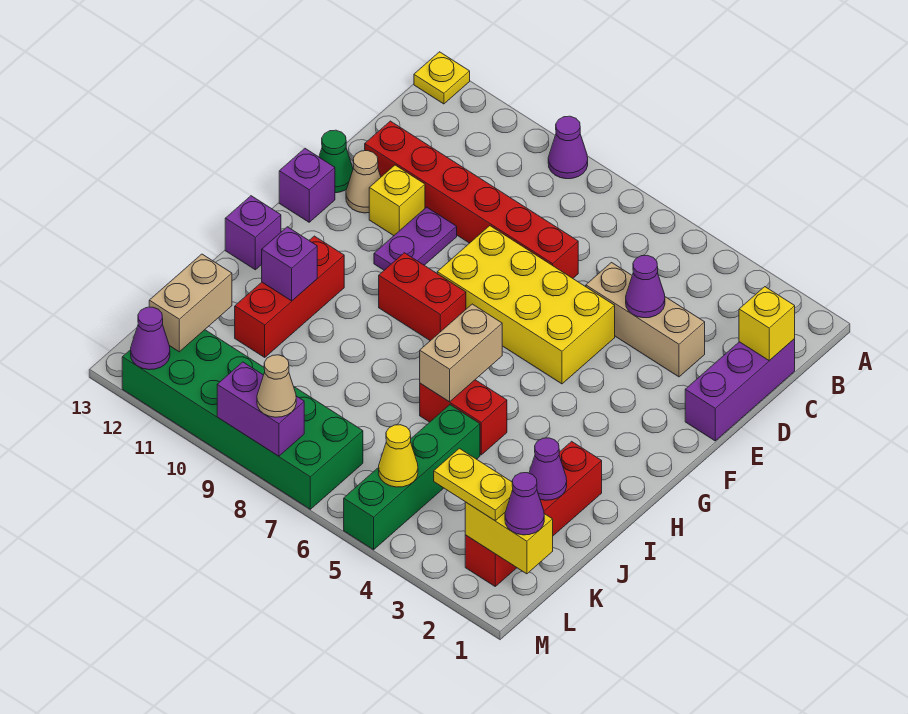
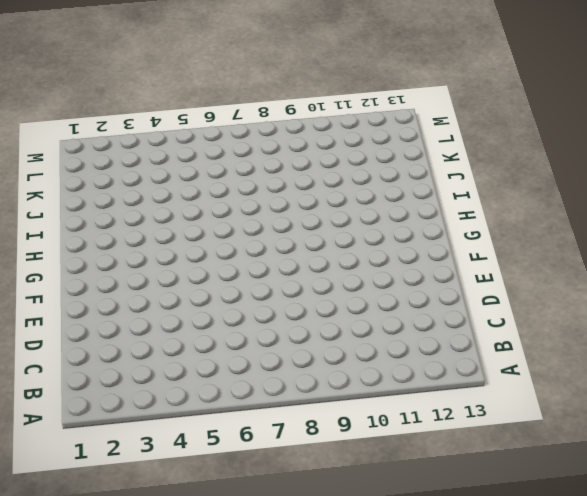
none -> purple cone A9 level 1
none -> yellow plate A13 level 1
none -> purple brick C1:E1 level 1
none -> tan brick D3:D5 level 1

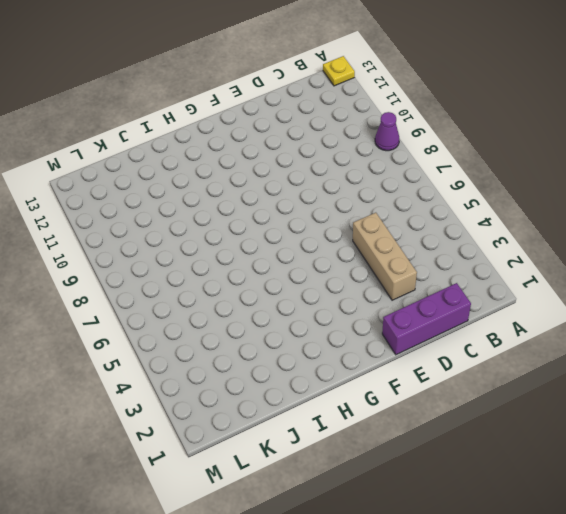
none -> red brick D7:D12 level 1
none -> yellow brick E5:F8 level 1
none -> purple plate E10:F10 level 1
none -> yellow brick E11 level 1

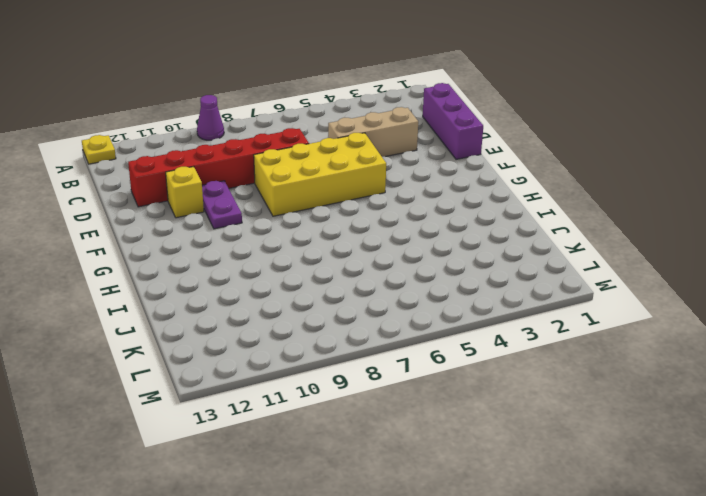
none -> tan cone E12 level 1
none -> green cone E13 level 1
none -> purple brick F13 level 1
none -> red brick G8:G9 level 1

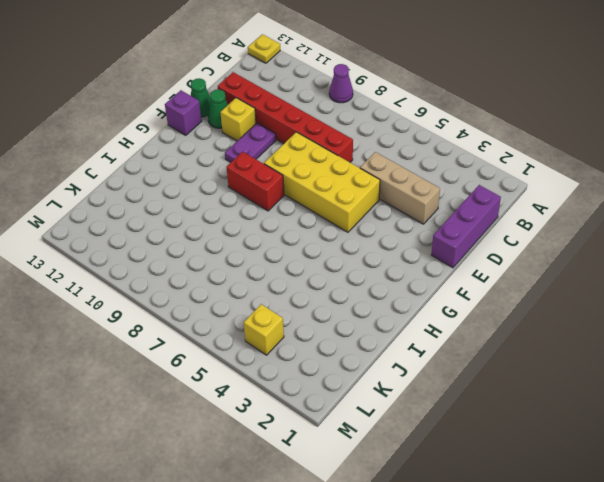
green cone E12 level 1 -> tan cone E12 level 1
yellow brick L4 level 1 -> yellow brick C1 level 2
none -> red brick H11:J11 level 1
none -> purple brick H13 level 1
none -> red brick I2:L2 level 1
none -> red brick I5:I6 level 1

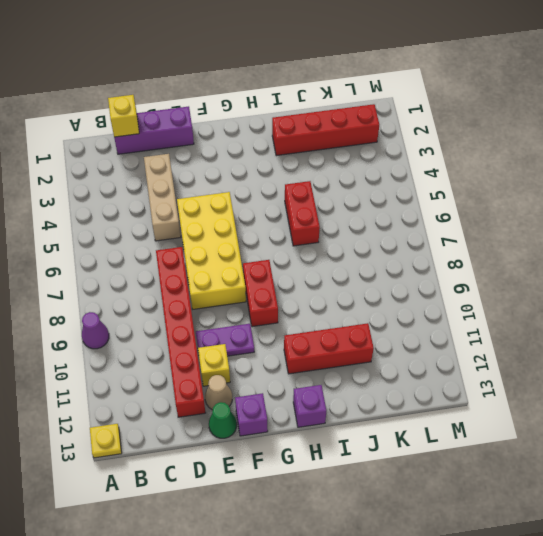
none -> green brick J5:M5 level 1
none -> green brick L7:M12 level 1
none -> purple cone D4 level 2
none -> tan brick H6:I6 level 2

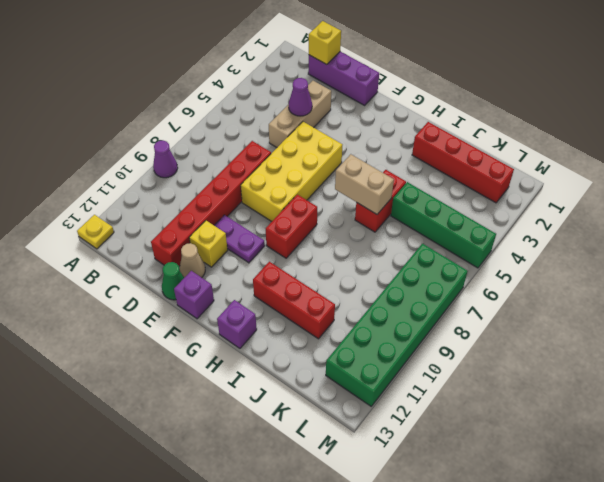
none -> purple brick I11 level 2
none -> purple cone J2 level 2
none -> tan brick K12:L12 level 2
none -> yellow brick L1:L2 level 2

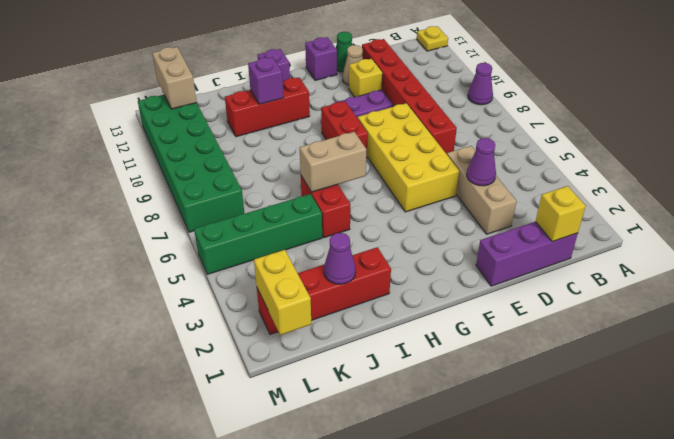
tan brick L12:L13 level 2 -> tan brick K12:L12 level 2
none -> yellow cone L5 level 2
none -> purple brick M8:M9 level 2
none -> purple cone M12 level 2
none -> purple cone L1 level 3

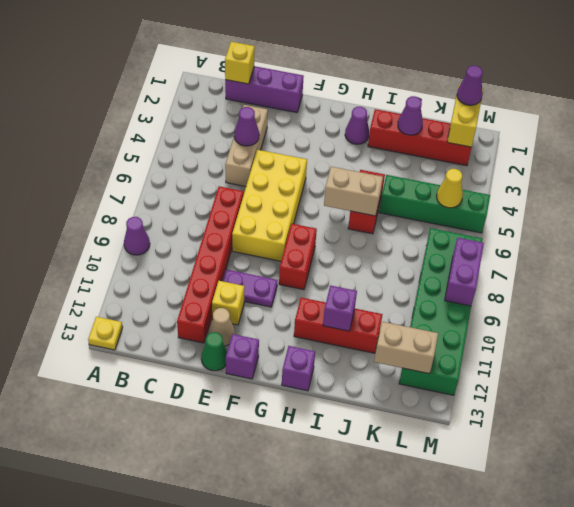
purple cone H2 level 1 -> purple cone M12 level 2
none -> yellow plate L2:L3 level 3
none -> tan cone M8 level 3

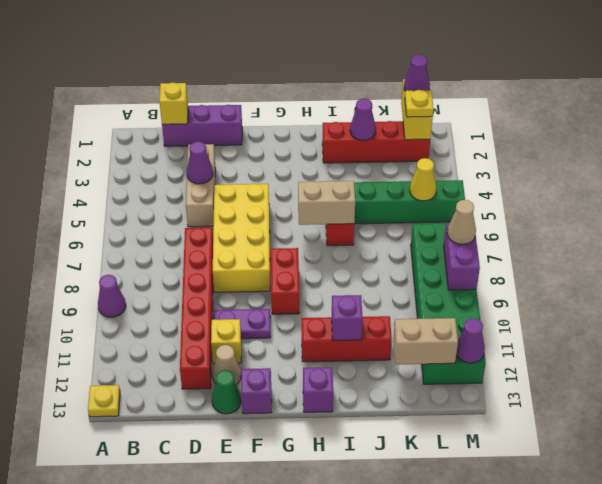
yellow plate L2 level 3 -> yellow plate L2:L3 level 3

